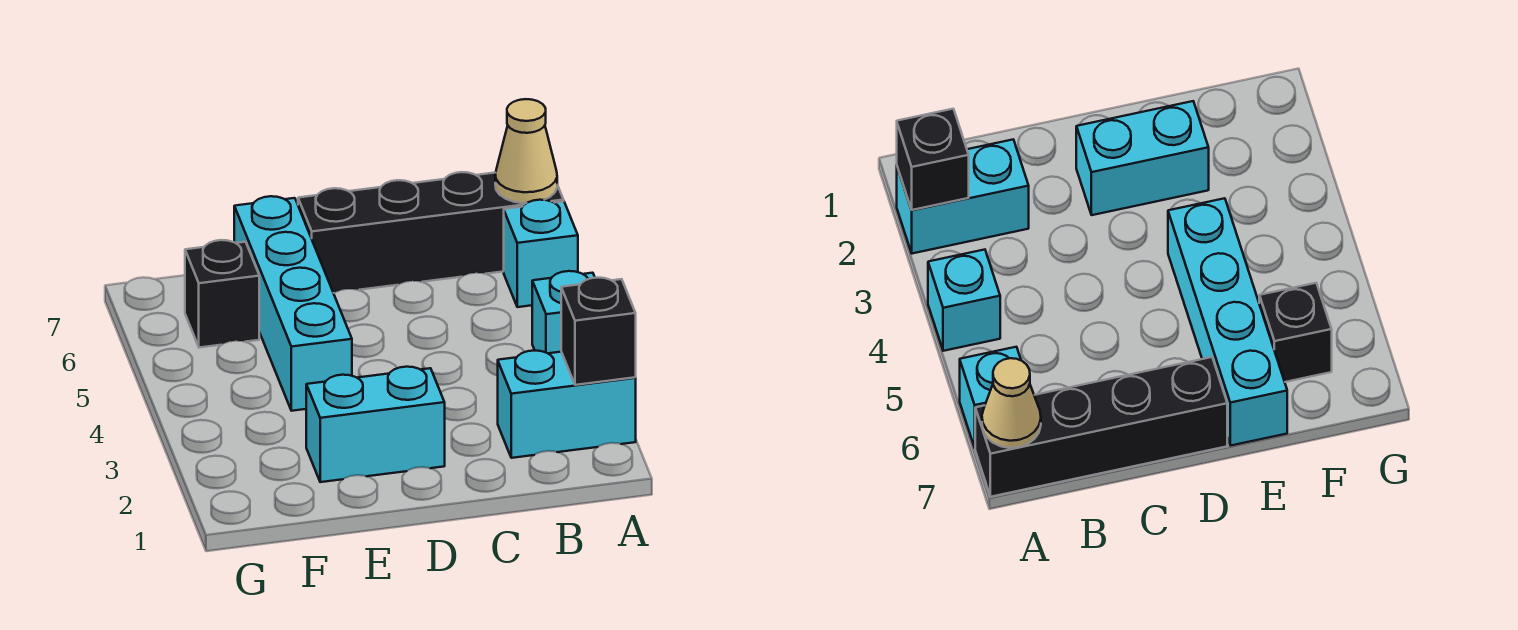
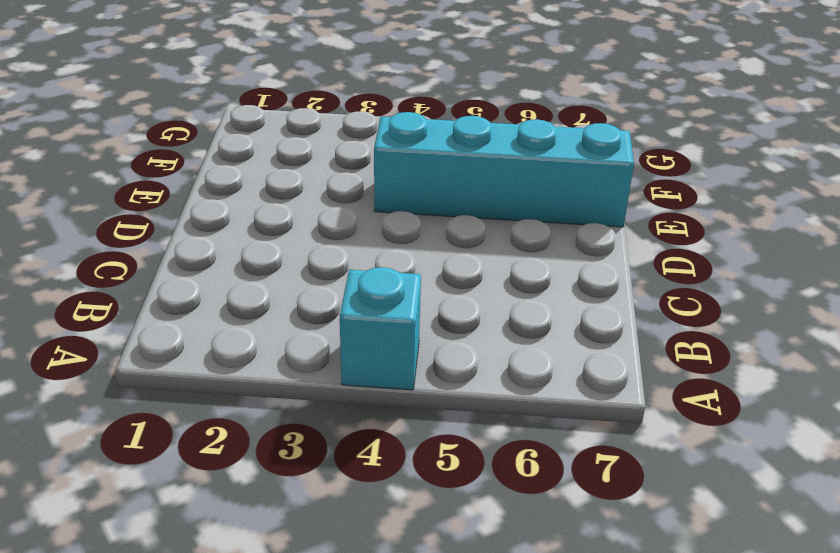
none -> cyan brick A2:B2 level 1
none -> cyan brick A6 level 1

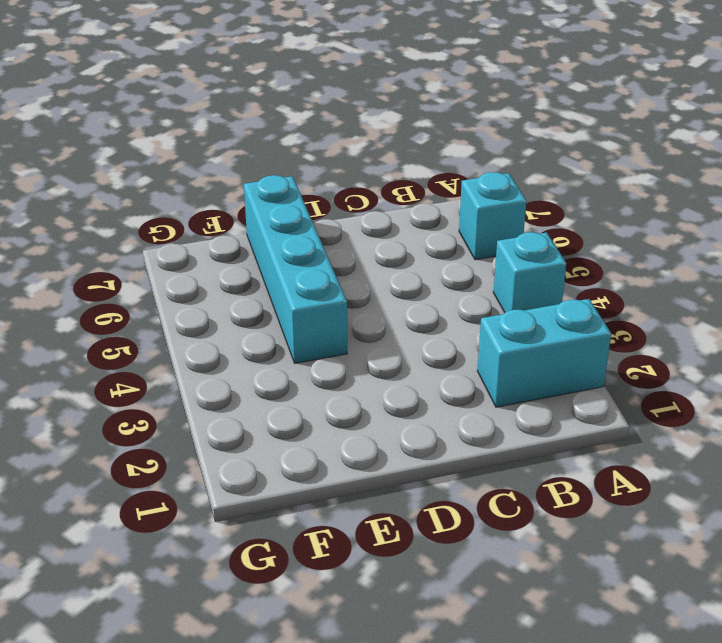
none -> black brick A7:D7 level 1
none -> cyan brick D2:E2 level 1

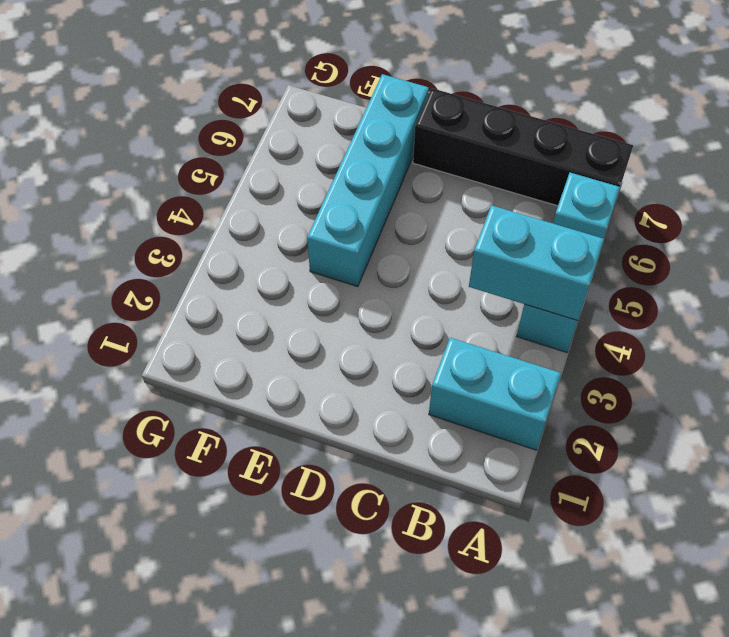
cyan brick A4:B4 level 2 -> cyan brick D2:E2 level 1
none -> black brick F6 level 1
none -> black brick A2 level 2

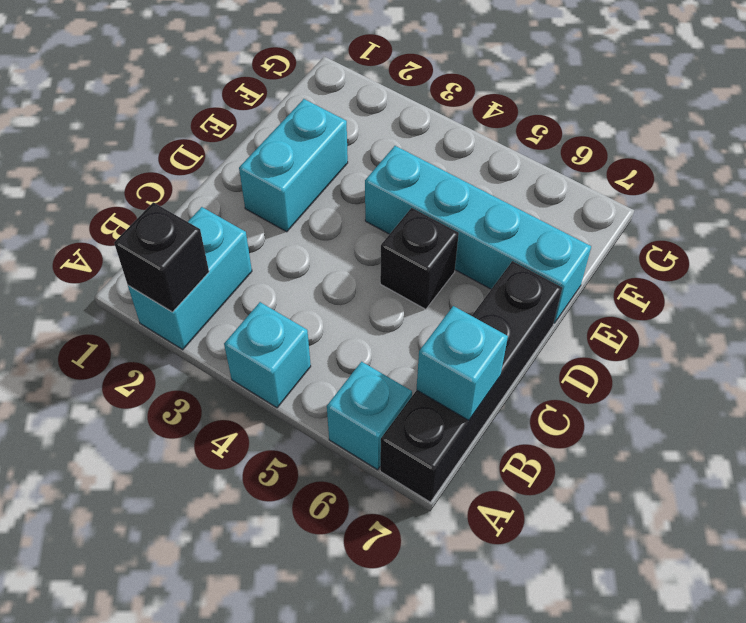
cyan brick B7 level 2 -> none
black brick D5 level 1 -> black brick F6 level 1
none -> tan cone A7 level 2

